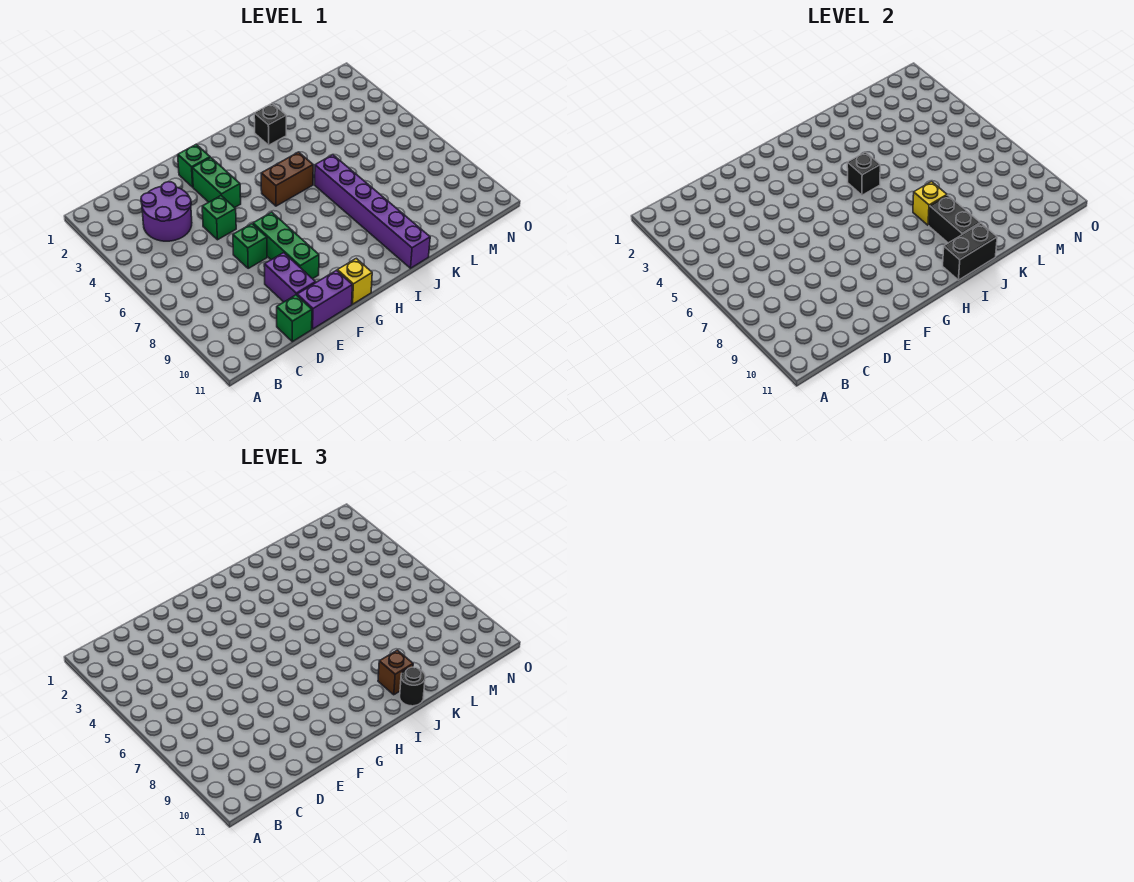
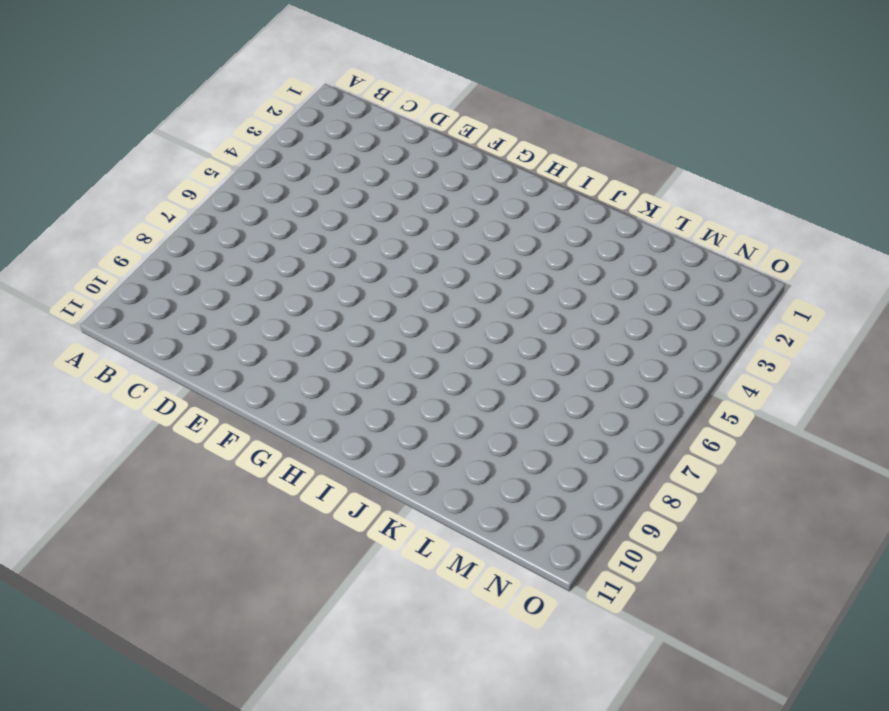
none -> purple round brick C3:D4 level 1
none -> green brick D11 level 1
none -> green brick E5 level 1

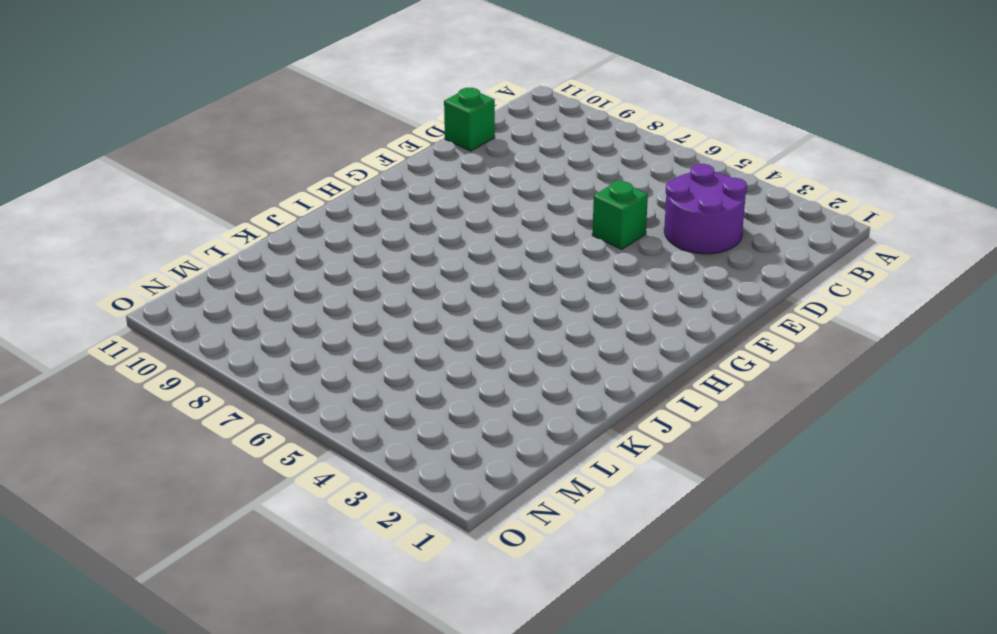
none -> green brick E7 level 1
none -> purple brick E9:E10 level 1
none -> purple brick E11:F11 level 1

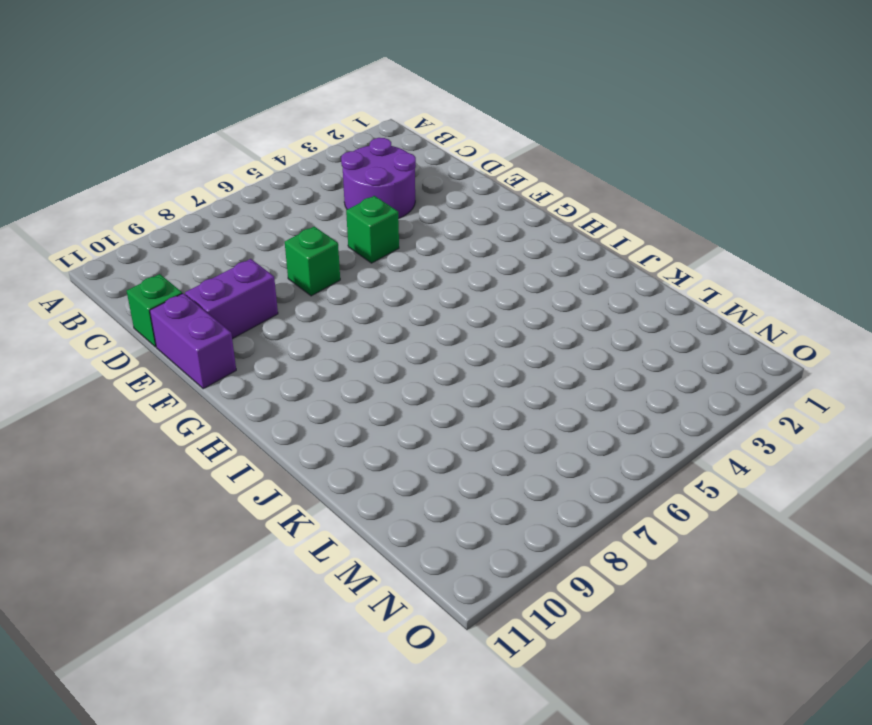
none -> green brick F2 level 1
none -> green brick F3:F4 level 1
none -> green brick F7:F9 level 1

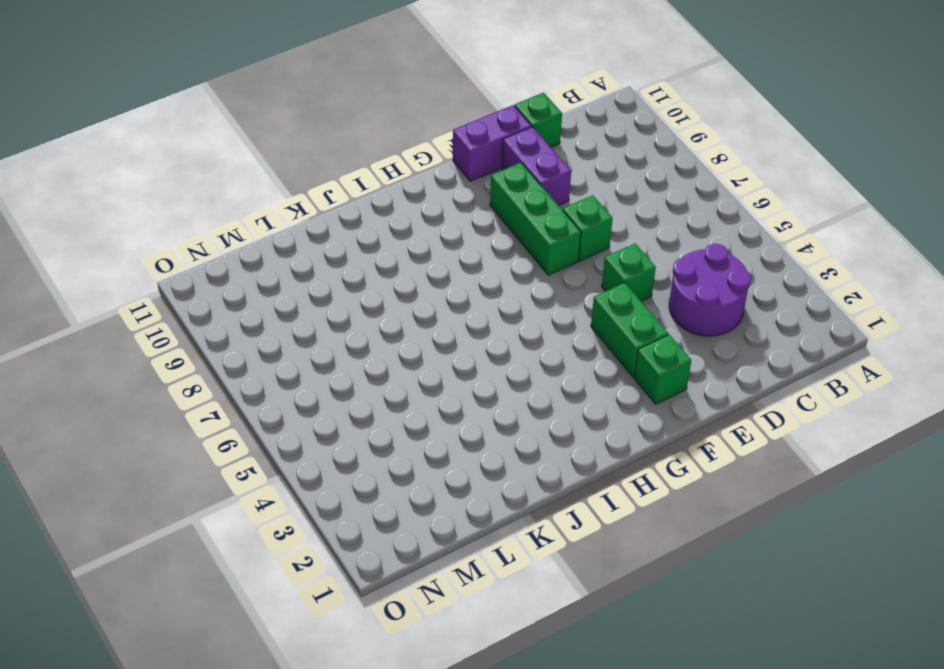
none -> yellow brick G11 level 1
none -> brown brick H5:I5 level 1
none -> black brick J2 level 1

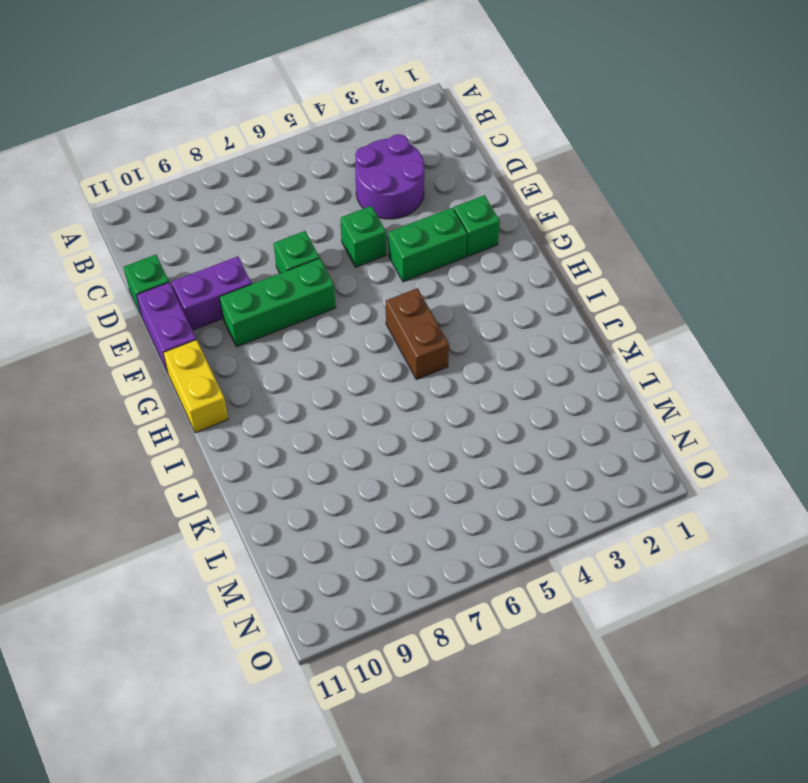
yellow brick G11:H11 level 1 -> yellow brick G11 level 1
none -> black brick J2 level 1
none -> purple brick J6:J11 level 1
none -> black brick I5 level 2

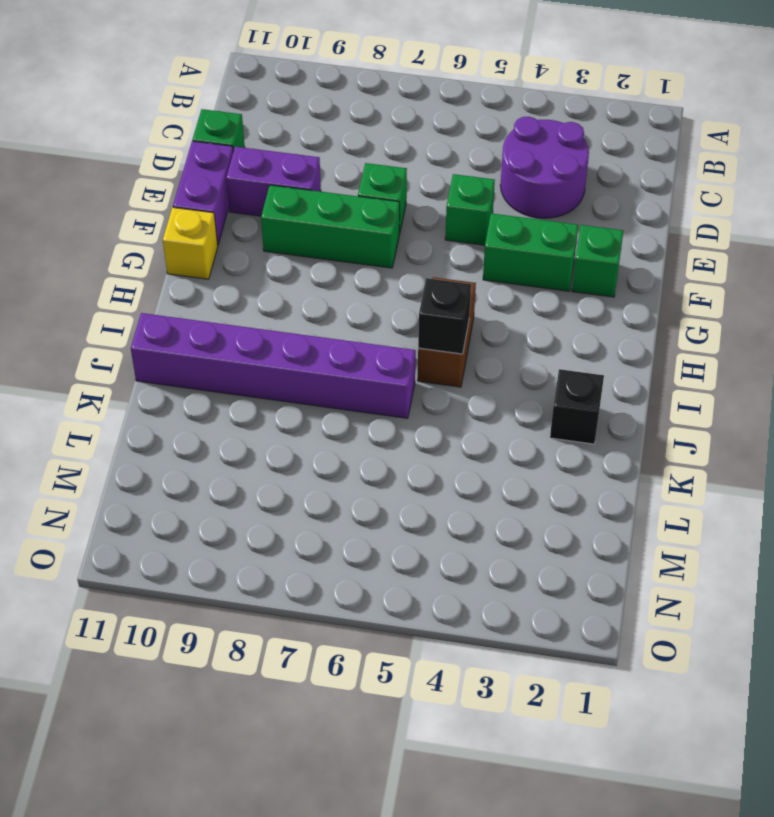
none -> black brick I11:J11 level 2
none -> yellow brick J8 level 2
none -> black brick J9:J10 level 2

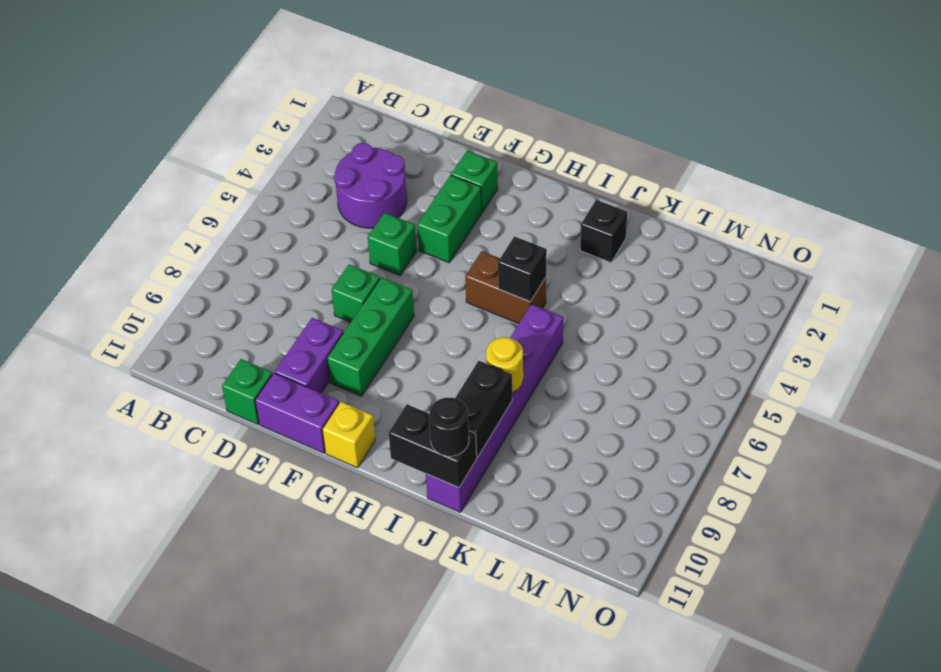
yellow round brick J8 level 2 -> yellow brick J8 level 2
none -> brown brick J10 level 3

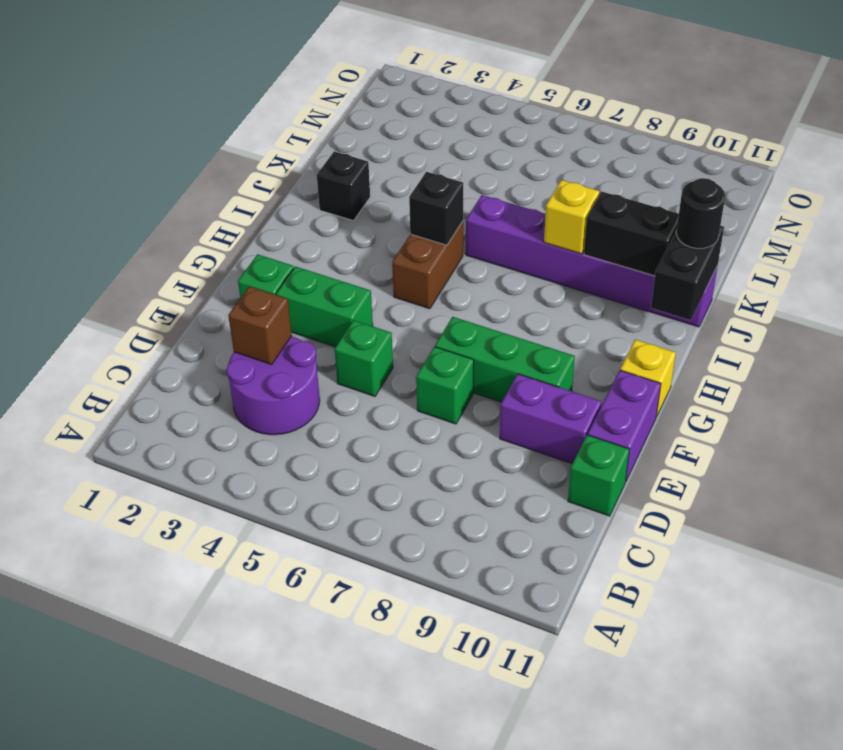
brown brick D3 level 2 -> brown brick J10 level 3

